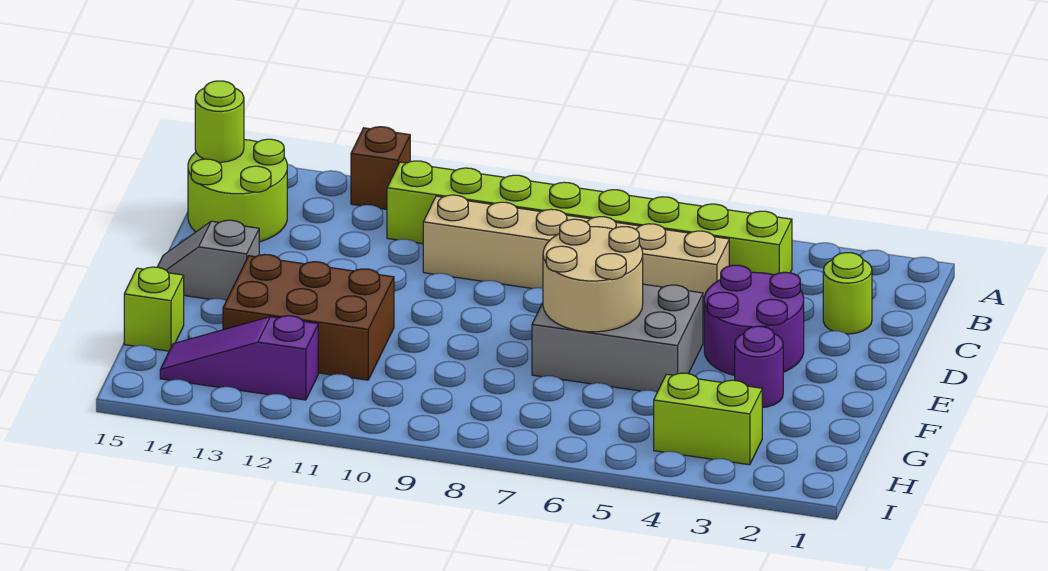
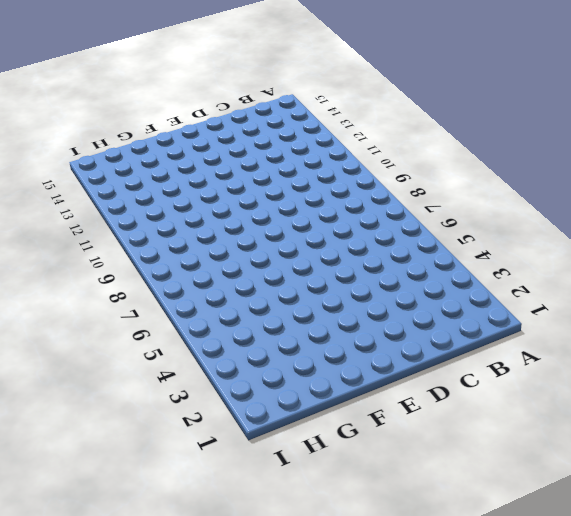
none -> brown brick A12 level 1
none -> lime brick B4:B11 level 1
none -> lime round brick B14:C15 level 1

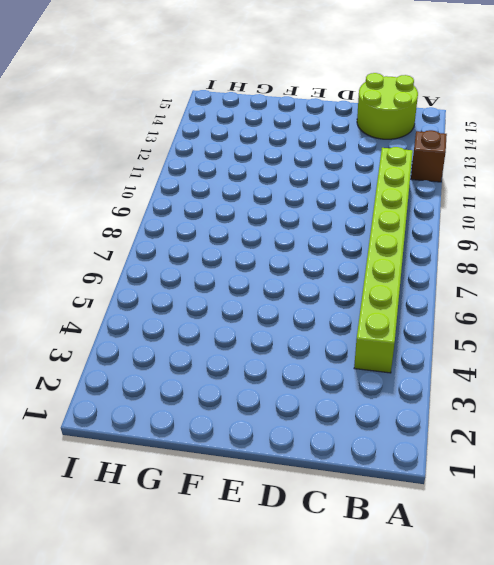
none -> lime round brick C2 level 1
none -> tan brick C5:C10 level 1
none -> purple round brick D3:E4 level 1

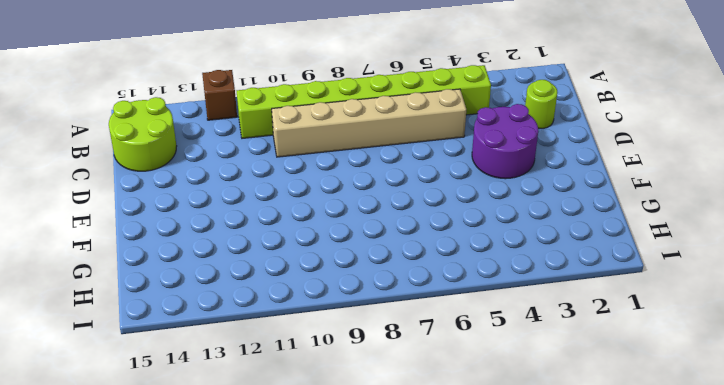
none -> grey brick E5:F7 level 1
none -> grey slope E14:E15 level 1 top 14
none -> purple round brick F3 level 1

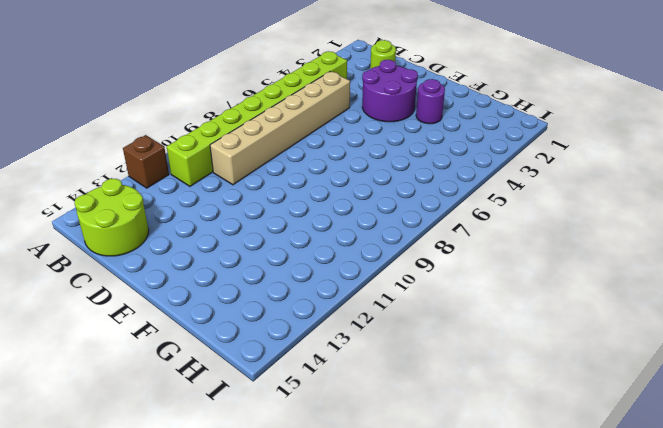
none -> grey brick E5:F7 level 1
none -> grey slope E14:E15 level 1 top 14
none -> brown brick F11:G13 level 1

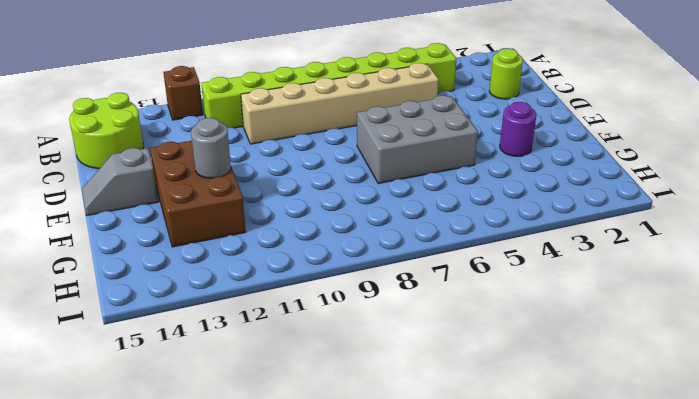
brown brick E12:G13 level 1 -> brown brick F11:G13 level 1
grey round brick F12 level 2 -> none
none -> purple round brick D3:E4 level 1
none -> lime brick G15 level 1
none -> lime brick H3:H4 level 1

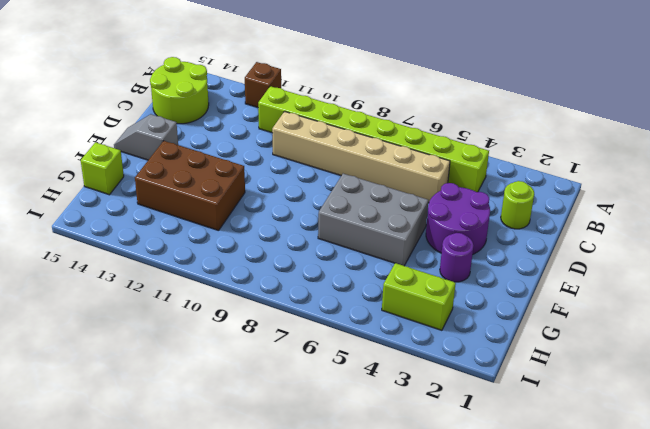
none -> purple slope H12:H14 level 1 top 12
none -> lime round brick B15 level 2
none -> tan round brick E6:F7 level 2

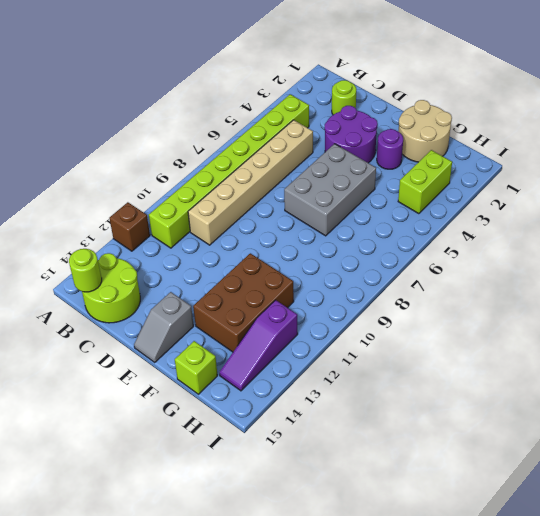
tan round brick F1:G2 level 1 -> tan round brick E6:F7 level 2

